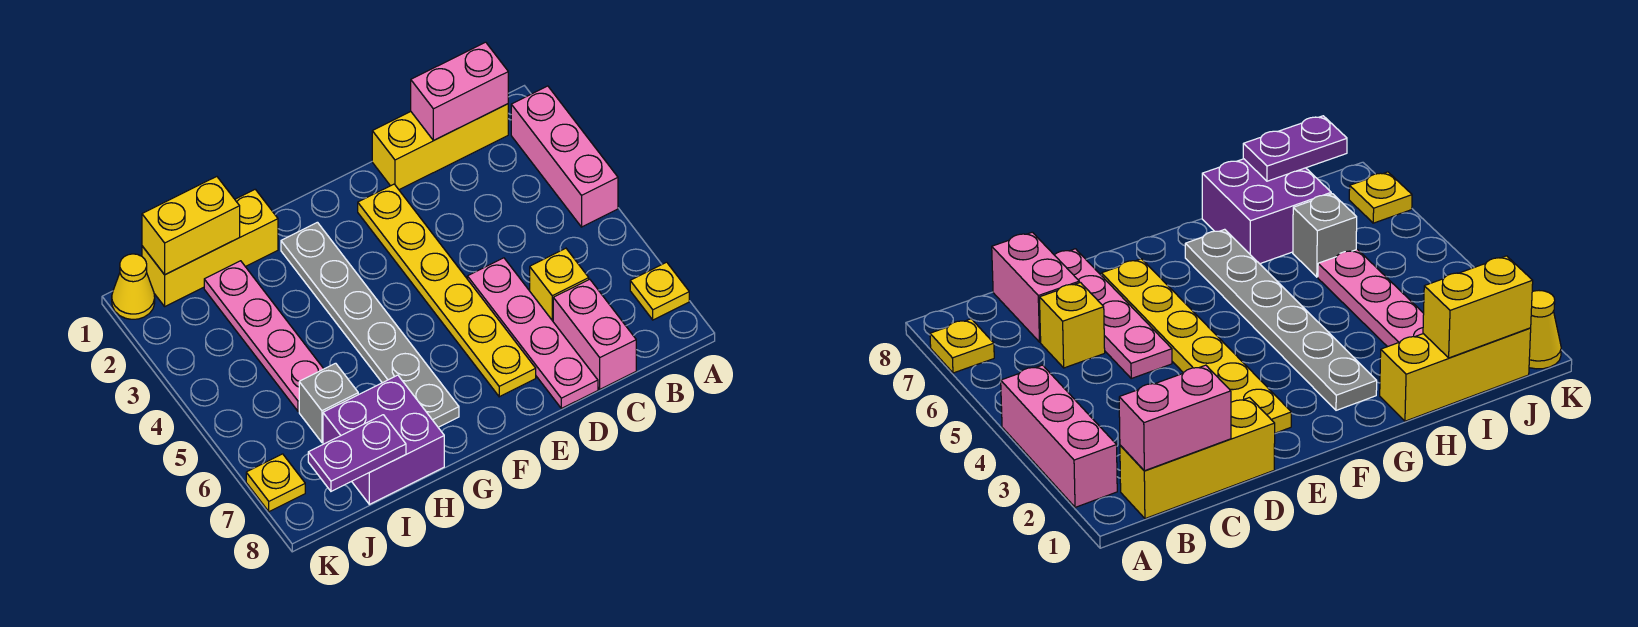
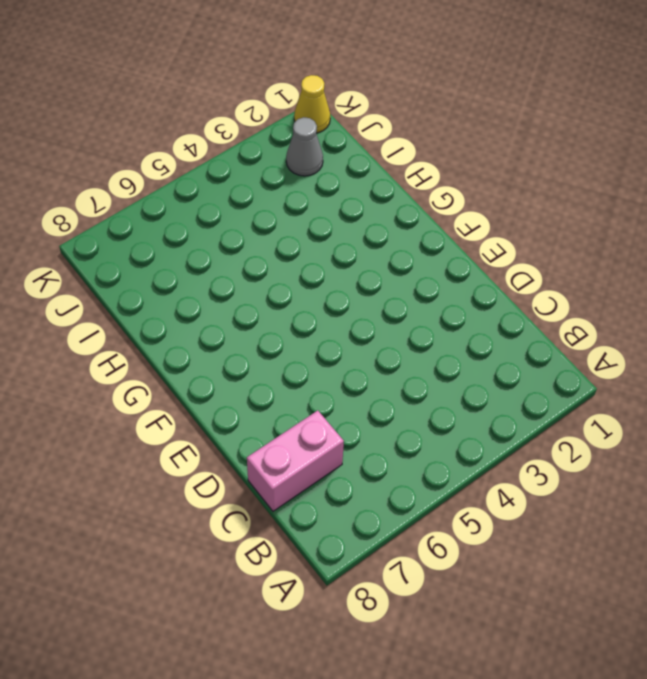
grey cone J2 level 1 -> none
none -> pink brick A2:A4 level 1
none -> yellow plate A7 level 1
none -> yellow brick B1:D1 level 1

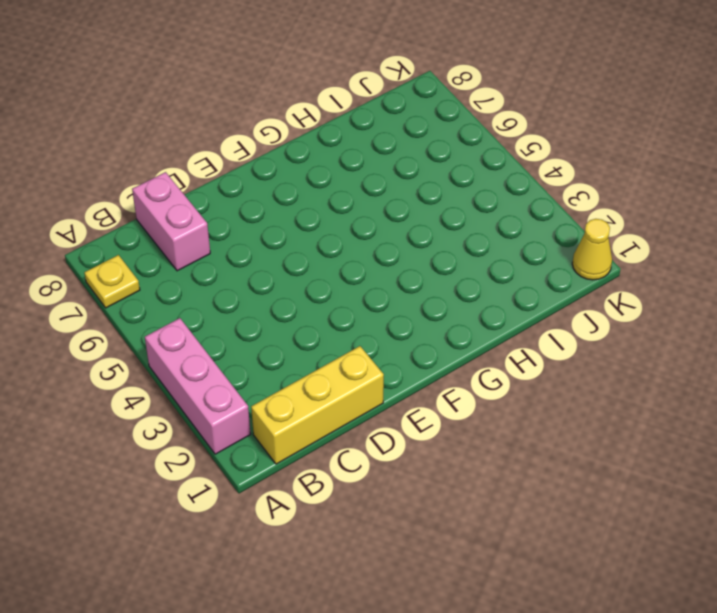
none -> yellow brick C6 level 1
none -> pink plate D5:D8 level 1
none -> yellow plate E2:E7 level 1

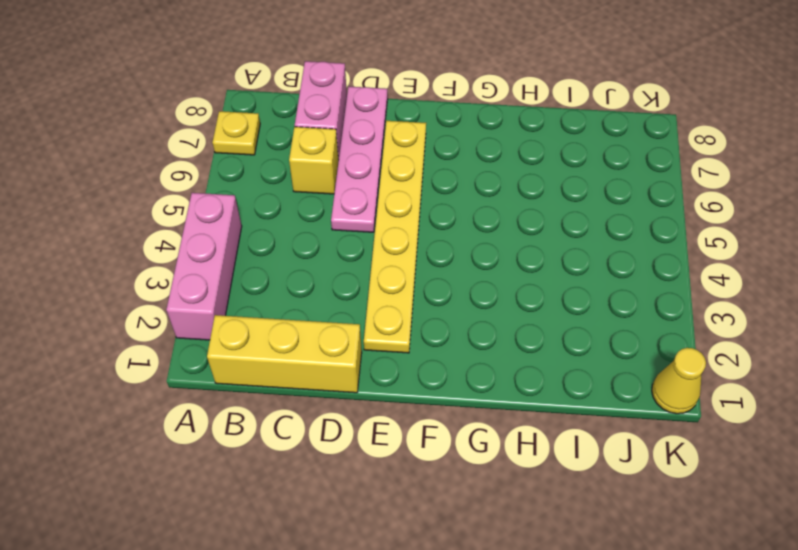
none -> grey plate G2:G7 level 1
none -> yellow brick H1:J1 level 1
none -> purple brick H7:I8 level 1

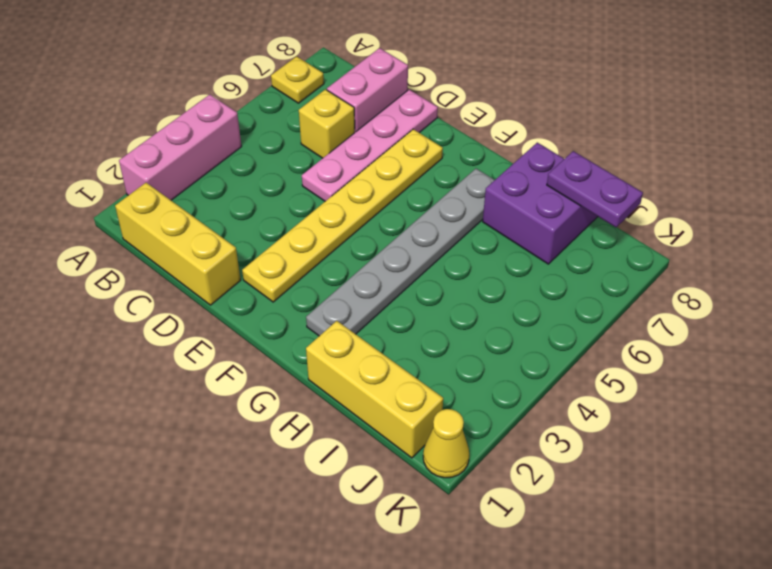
none -> pink plate I2:I5 level 1
none -> grey brick I6 level 1
none -> yellow plate K7 level 1

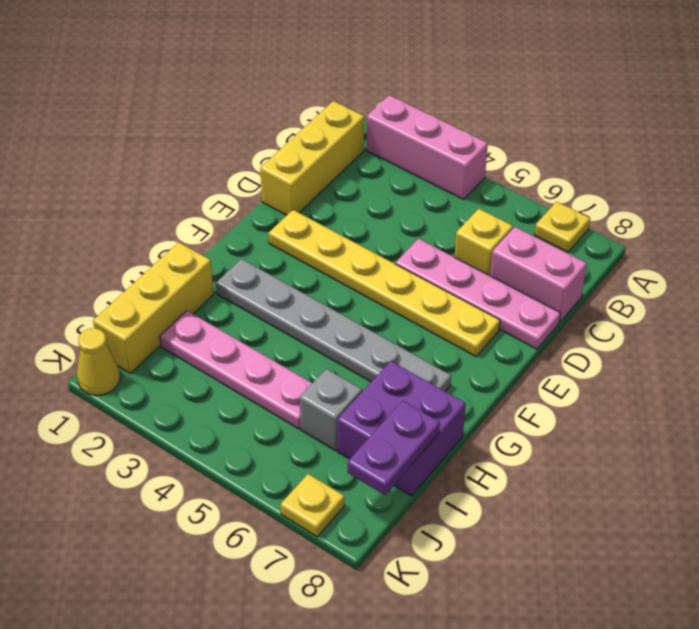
none -> pink brick B1:C1 level 2
none -> yellow brick I1:J1 level 2

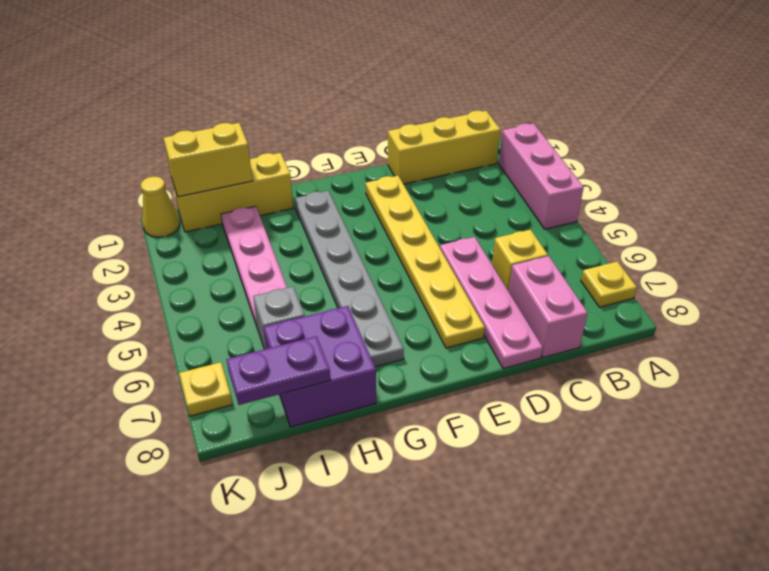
none -> pink brick B1:C1 level 2

